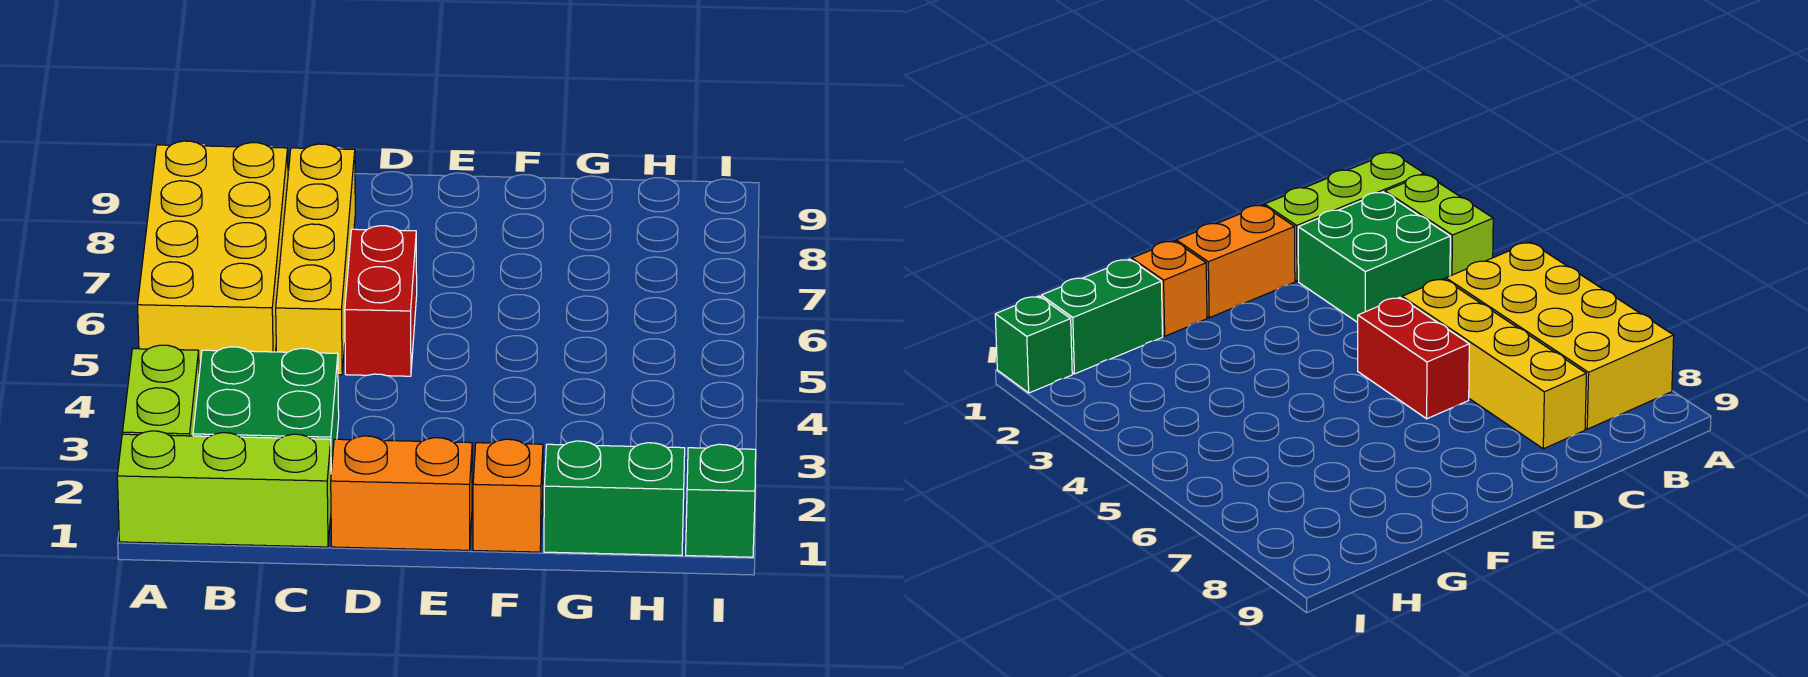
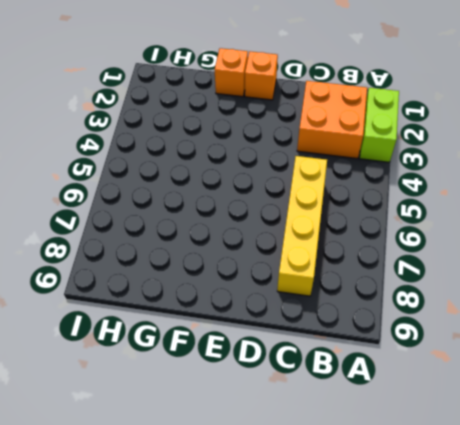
orange brick B2:C3 level 1 -> green brick B2:C3 level 1
orange brick E1 level 1 -> orange brick D1:E1 level 1
none -> lime brick A1:C1 level 1
none -> yellow brick A5:B8 level 1

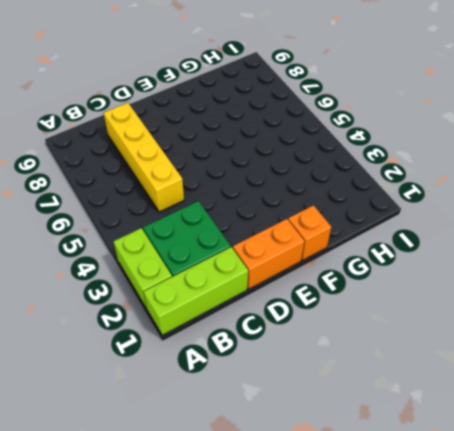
none -> yellow brick A5:B8 level 1
none -> red brick D5:D6 level 1

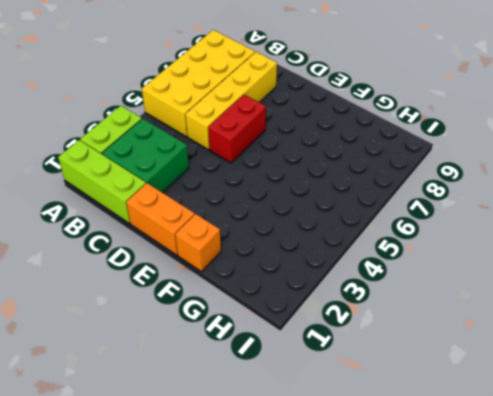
none -> green brick G1:H1 level 1
none -> green brick I1 level 1

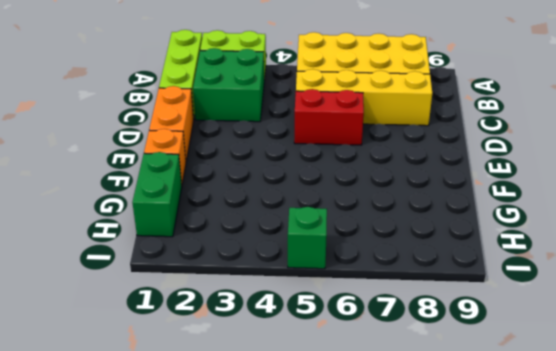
green brick I5 level 1 -> green brick I1 level 1

